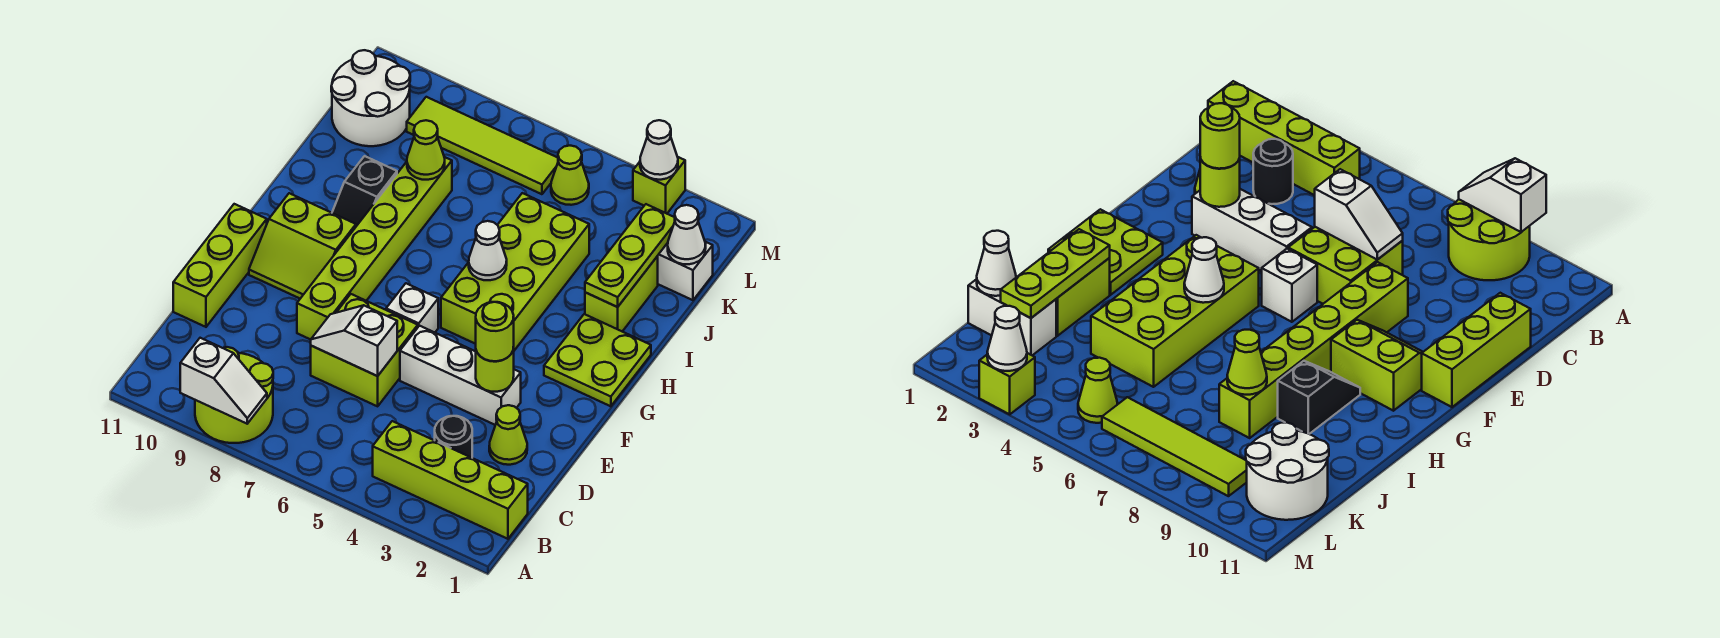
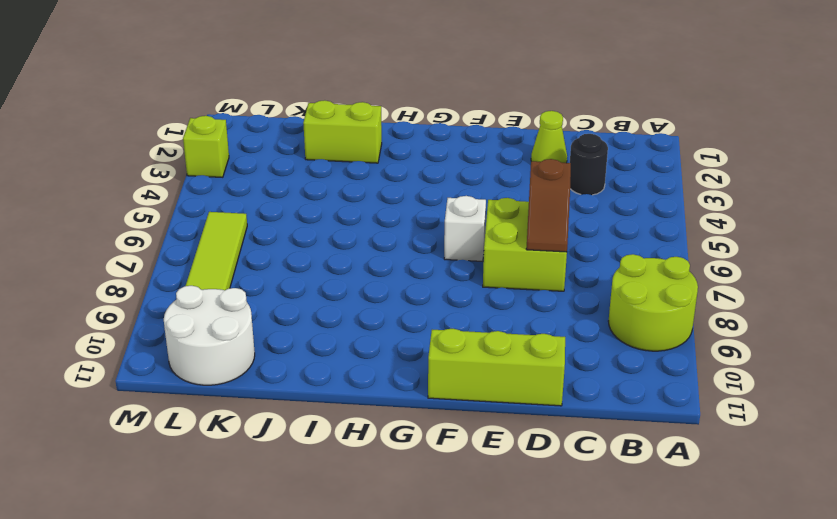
brown slope D6:D7 level 2 top 6 -> white slope D6:D7 level 2 top 6
none -> lime brick B1:B4 level 1
none -> white brick E3:E5 level 1
none -> lime brick E8:J8 level 1

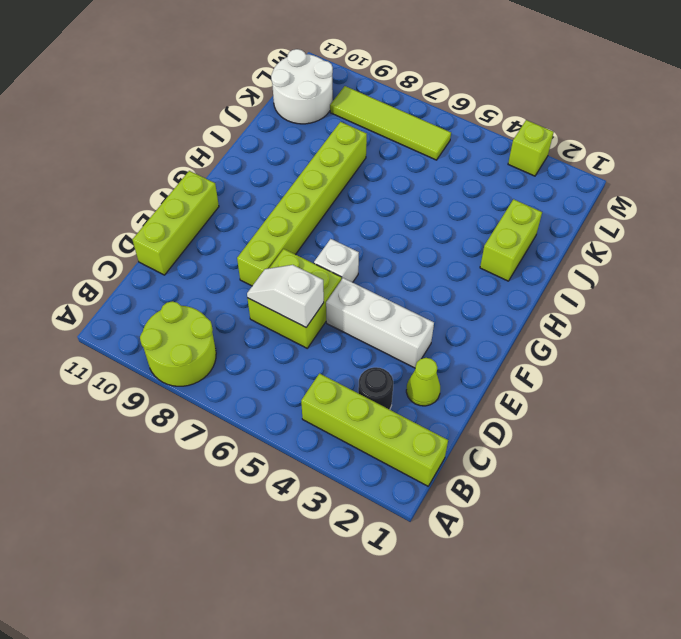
none -> lime slope F9:G10 level 1 top G
none -> lime plate G1:H2 level 1
none -> lime brick G4:J5 level 1

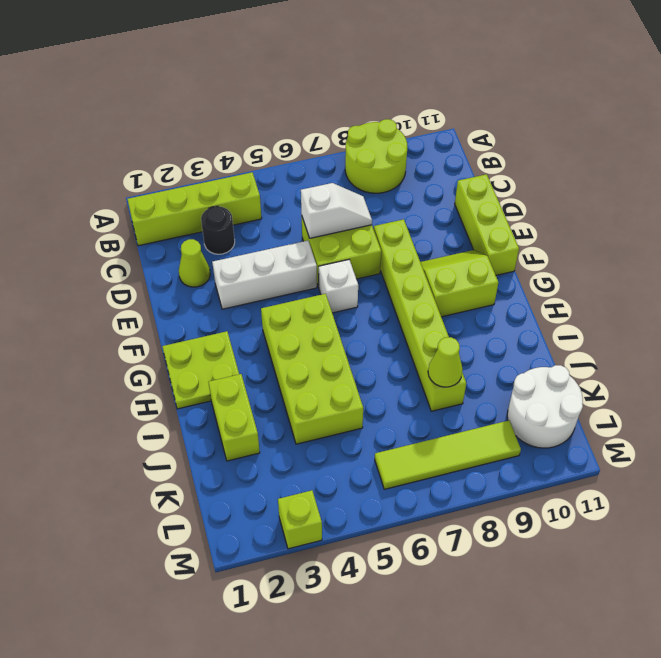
none -> black slope H9:I9 level 1 top I
none -> white brick K1:K2 level 1
none -> lime cone L5 level 1

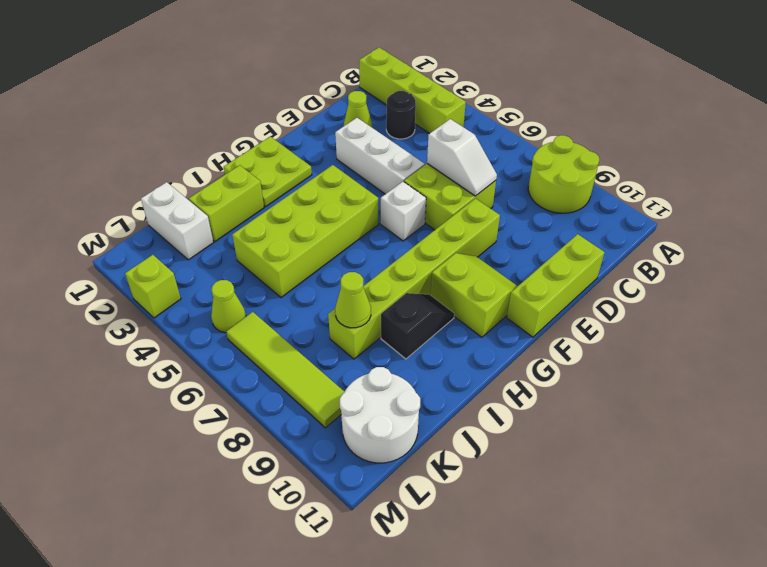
none -> white slope A8:A9 level 2 top 9
none -> lime round brick E3 level 2
none -> white cone H5 level 2

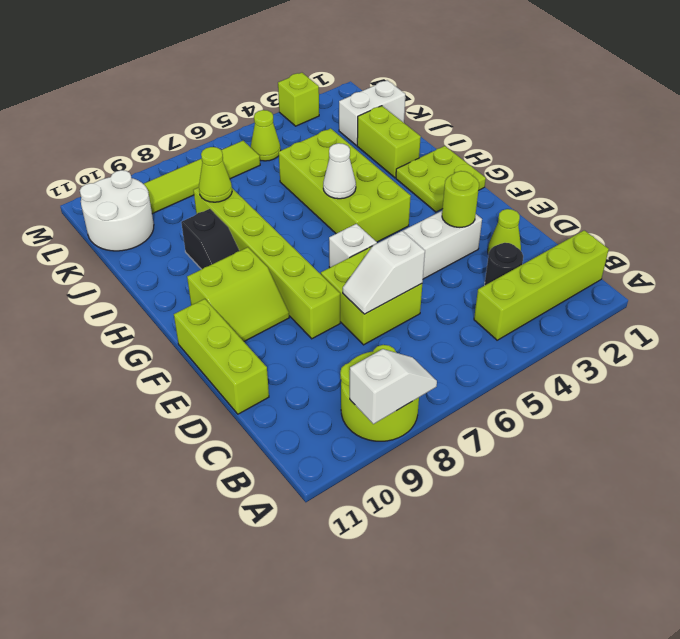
none -> lime plate I2:K2 level 2
none -> white cone K1 level 2
none -> white cone M3 level 2

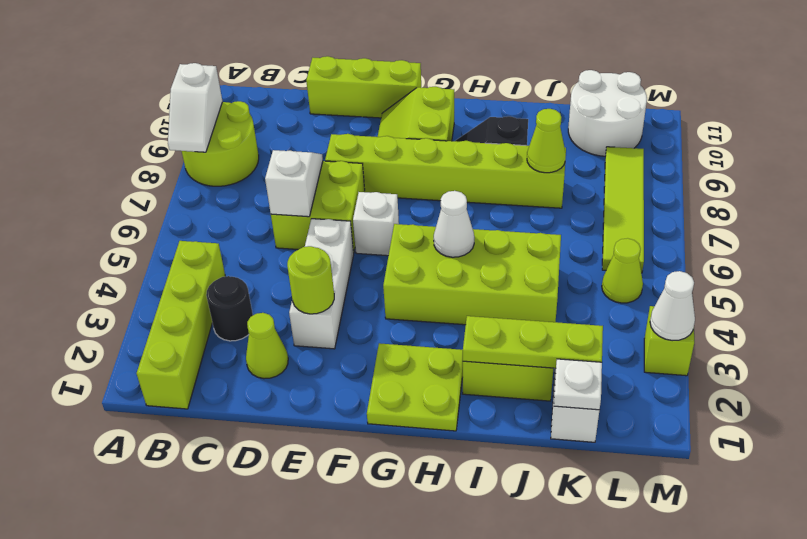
white plate K1 level 2 -> white cone K1 level 2
none -> lime round brick E3 level 3

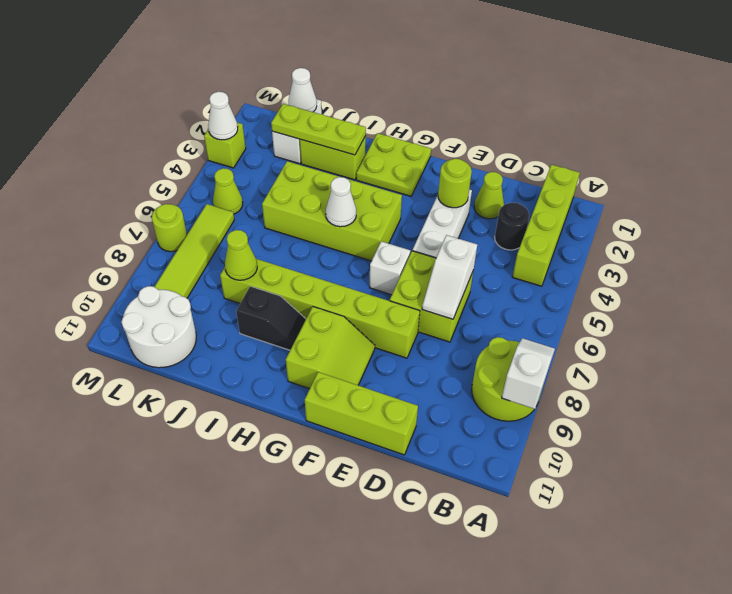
lime round brick M7 level 1 -> lime round brick E3 level 3

